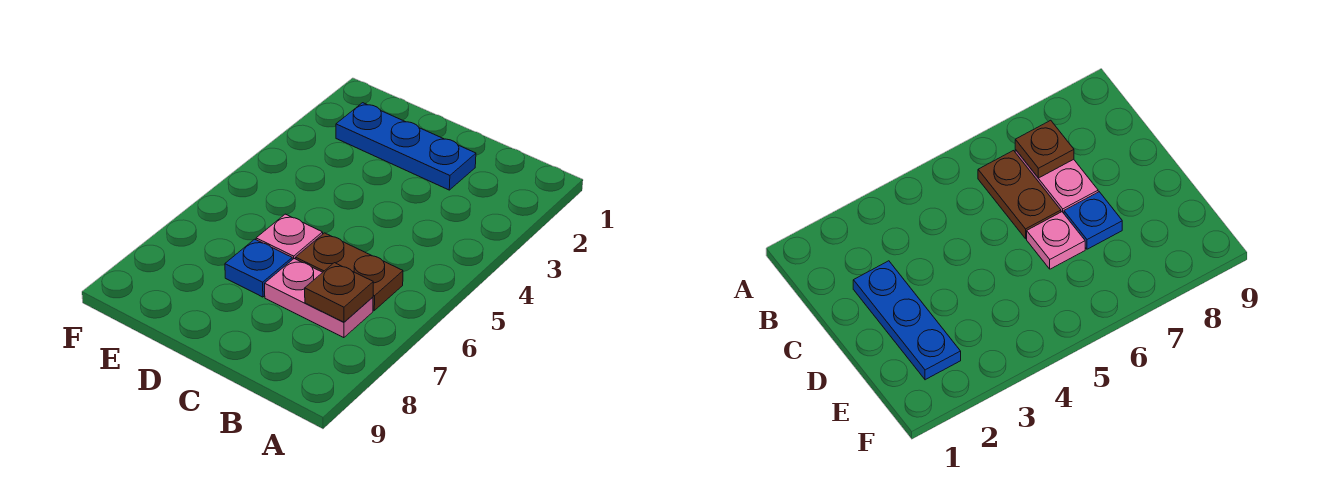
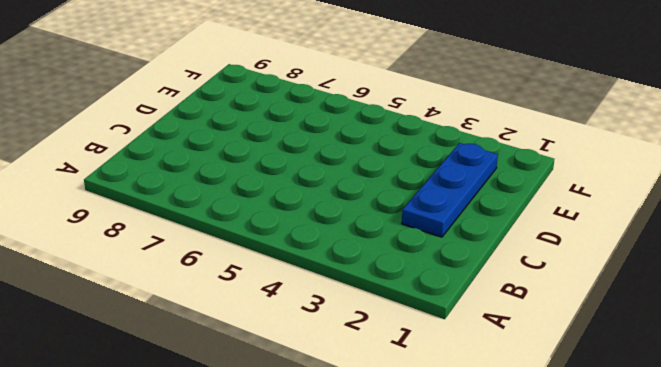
none -> brown plate B6:C6 level 1
none -> pink plate B7:C7 level 1

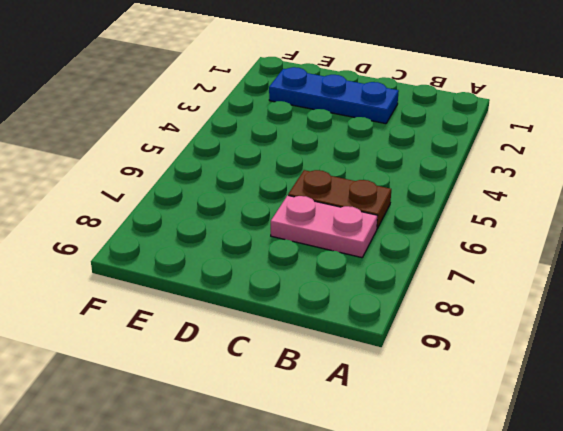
none -> pink plate D6 level 1
none -> blue plate D7 level 1

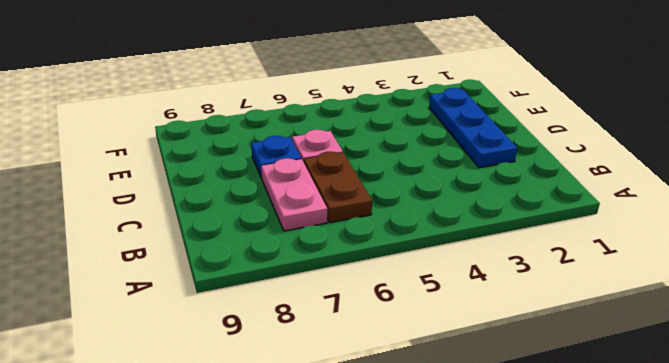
none -> brown plate B7 level 2

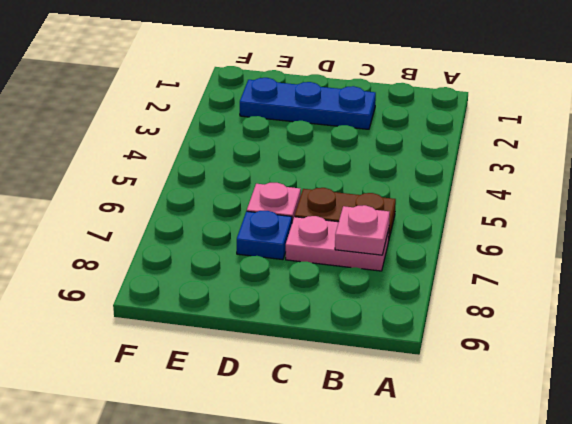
pink plate B7 level 2 -> brown plate B7 level 2

